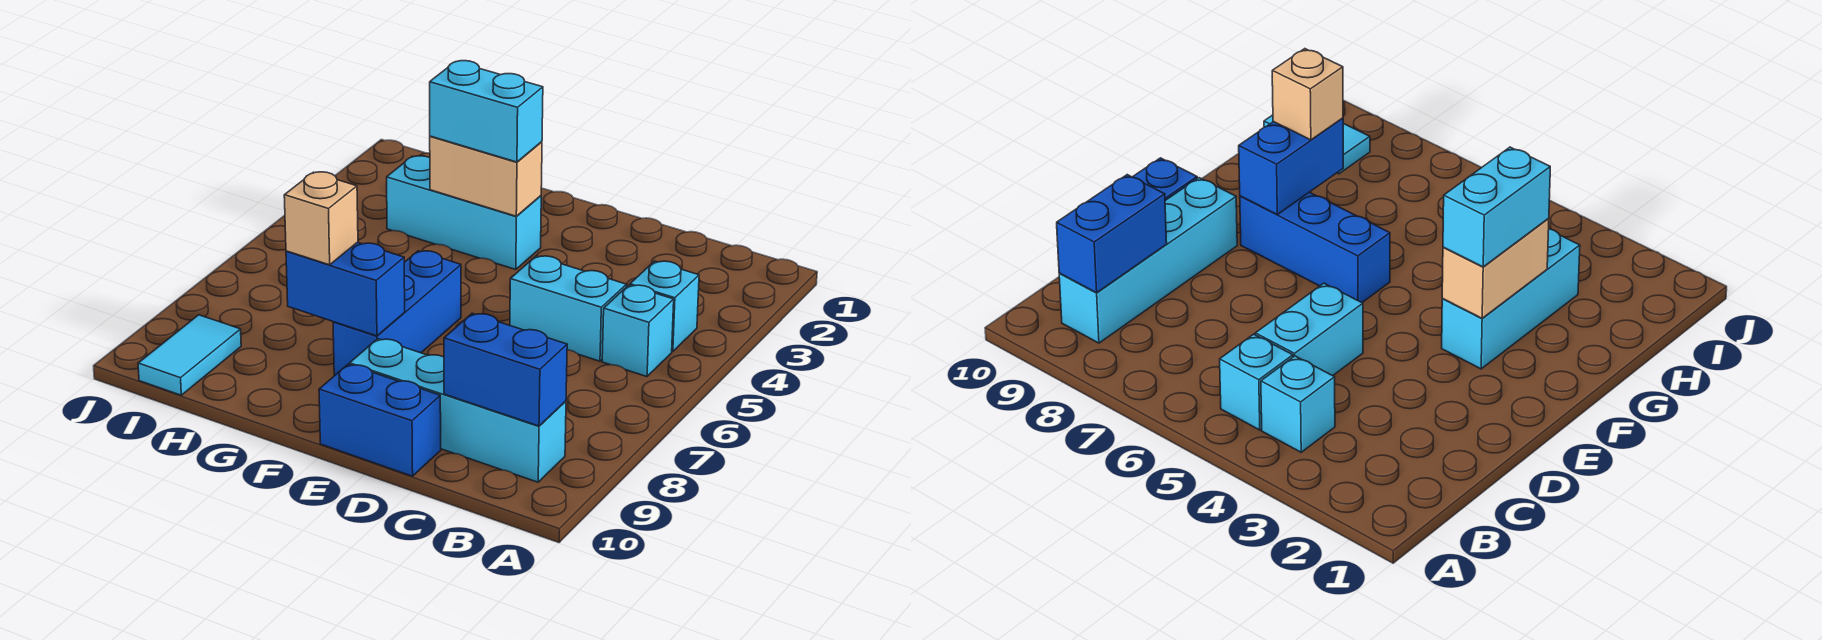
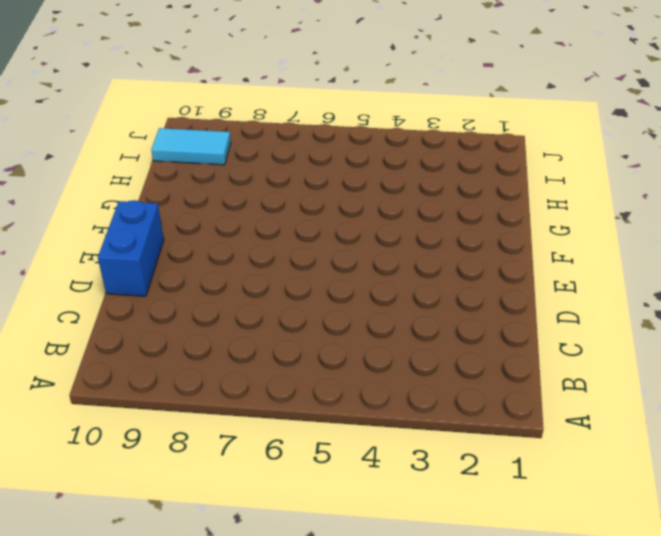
none -> cyan brick B4 level 1
none -> cyan brick B5 level 1
none -> cyan brick B9:E9 level 1

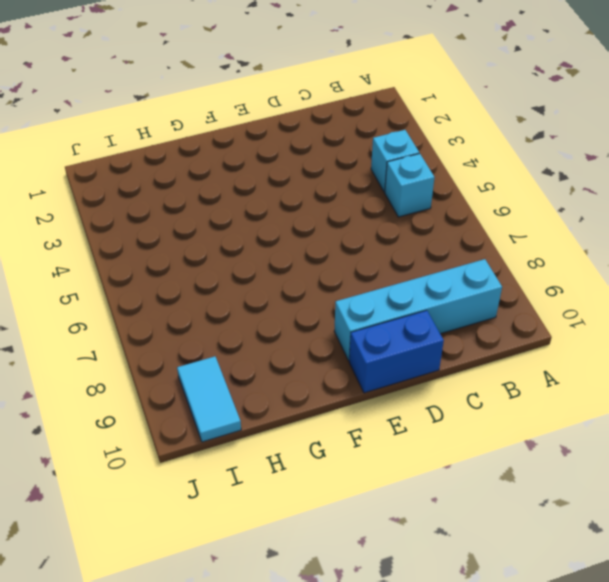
none -> cyan brick C5:D5 level 1
none -> cyan brick F3:H3 level 1
none -> blue brick F6:F8 level 1

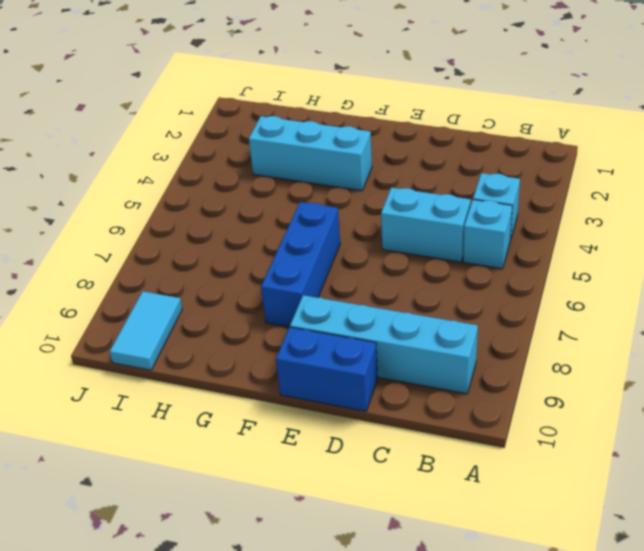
none -> blue brick B9:C9 level 2
none -> tan brick F3:G3 level 2
none -> blue brick F8:G8 level 2

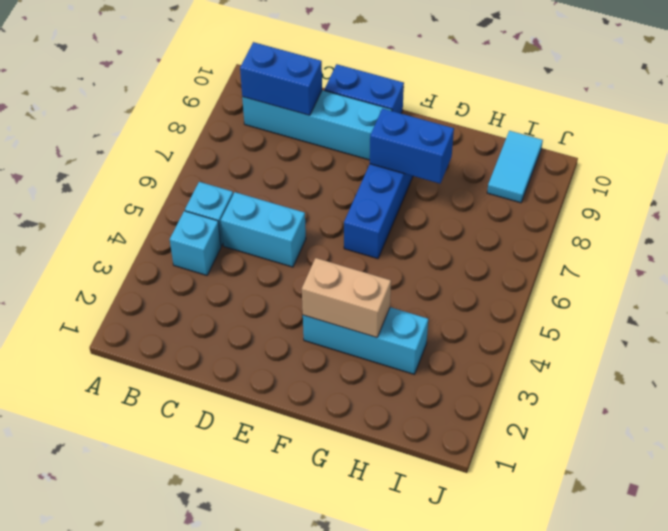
none -> cyan brick F3:G3 level 3
none -> tan brick G8 level 3

